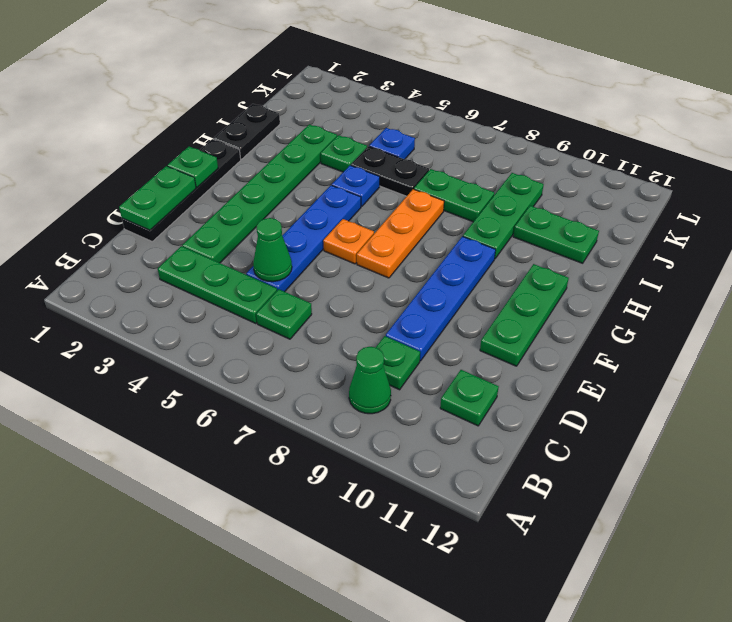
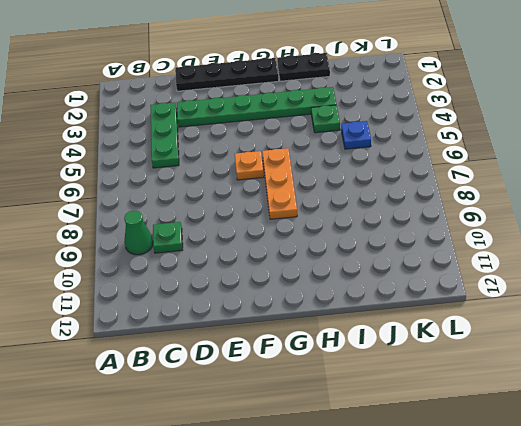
orange plate G6:G8 level 1 -> orange plate F7:H7 level 1
none -> green plate C6 level 1
none -> green plate C11 level 1
none -> blue plate D5:G5 level 1

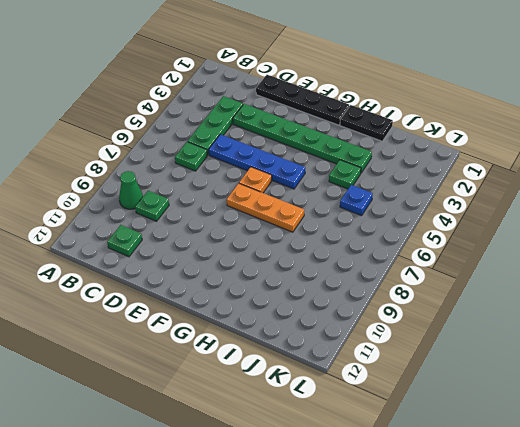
none -> blue plate D9:G9 level 1
none -> green plate E11:G11 level 1
none -> blue plate H5 level 1

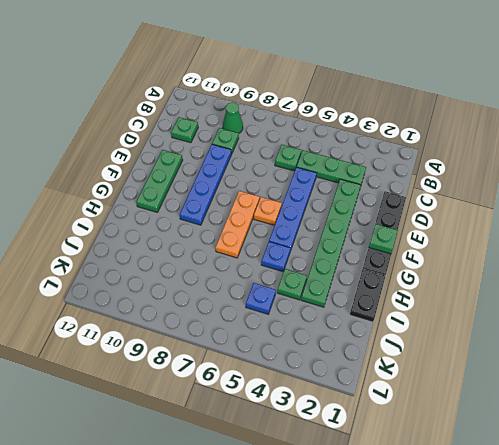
none -> green plate H9:J9 level 1
none -> black plate I5:I6 level 1
none -> green plate I7:I8 level 1

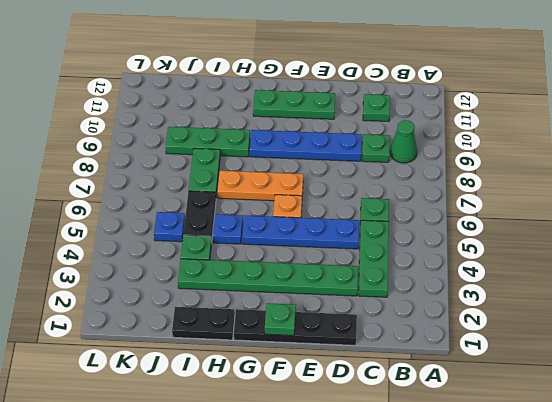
none -> green plate I10:I11 level 1
none -> green plate D1:E1 level 2
none -> green cone D5 level 2

